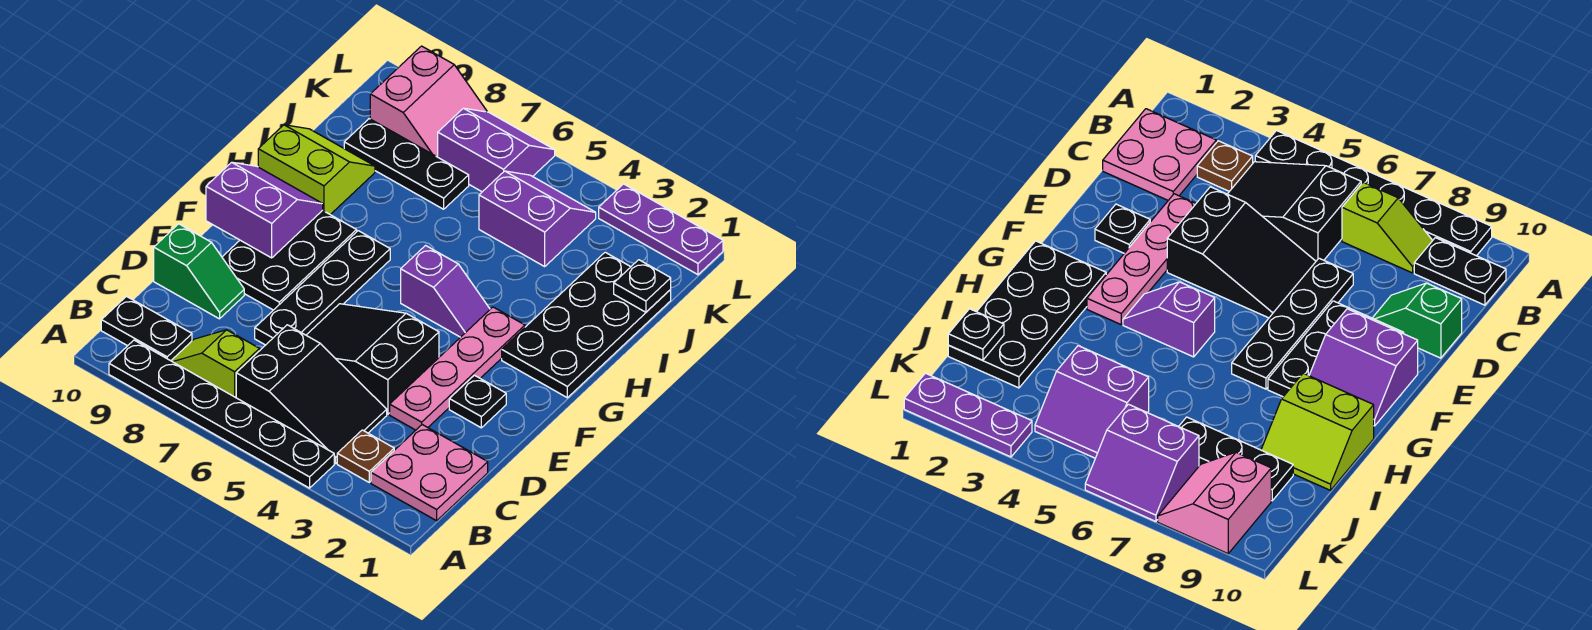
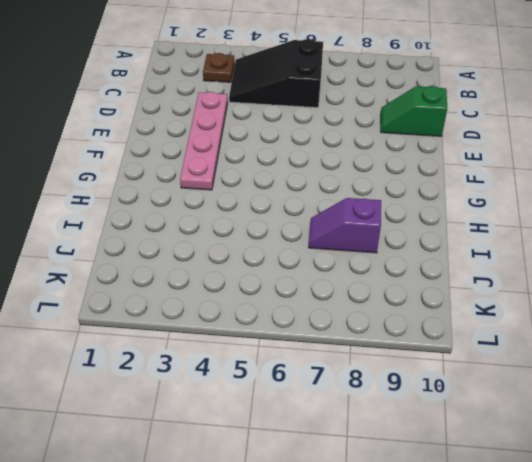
purple slope I7:I8 level 1 top 8 -> purple slope G4:G5 level 1 top 5
none -> black plate A4:A9 level 1
none -> pink plate B1:C2 level 1
none -> lime slope B7:B8 level 1 top 7

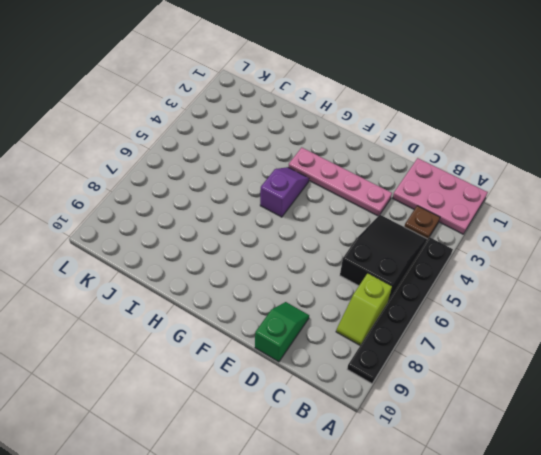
pink plate A1:C2 level 1 -> pink plate B1:C2 level 1
none -> black plate B9:B10 level 1
none -> black slope D4:E6 level 1 top 4
none -> black plate D7:G7 level 1

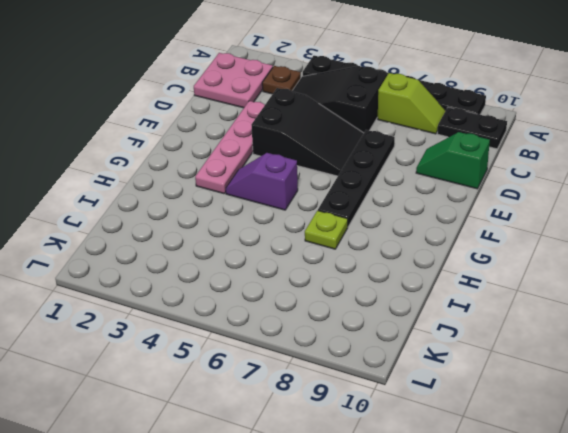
lime plate H7 level 1 -> none
none -> black plate E2 level 1
none -> black plate E8:G9 level 1
none -> black plate G1:J2 level 1

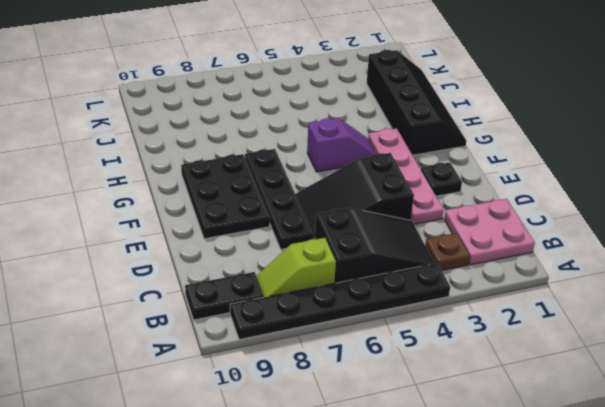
black slope G1:J2 level 1 top 2 -> black plate G1:J2 level 1
none -> green slope D9:D10 level 1 top 10
none -> lime slope H9:I10 level 1 top H
none -> purple slope J4:K5 level 1 top J

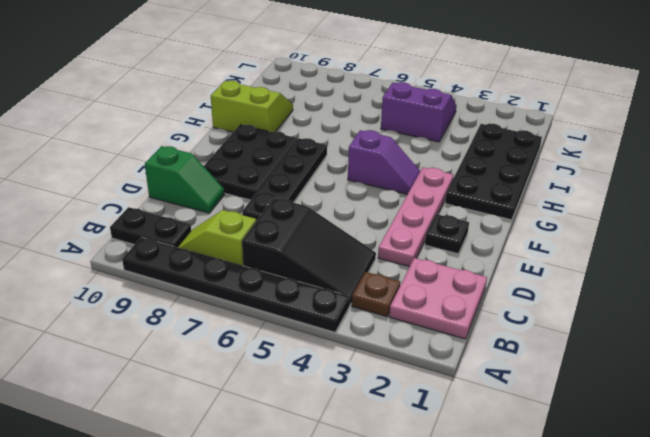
none -> black slope D4:E6 level 1 top 4
none -> black plate J7:J9 level 1
none -> purple slope K6:L7 level 1 top K

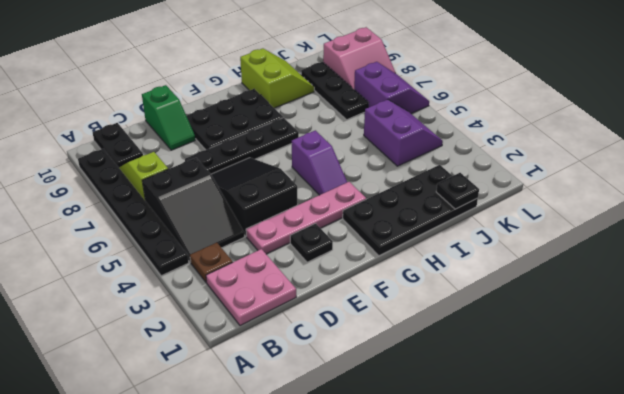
none -> purple plate L1:L3 level 1
none -> purple slope F9:G10 level 2 top F

